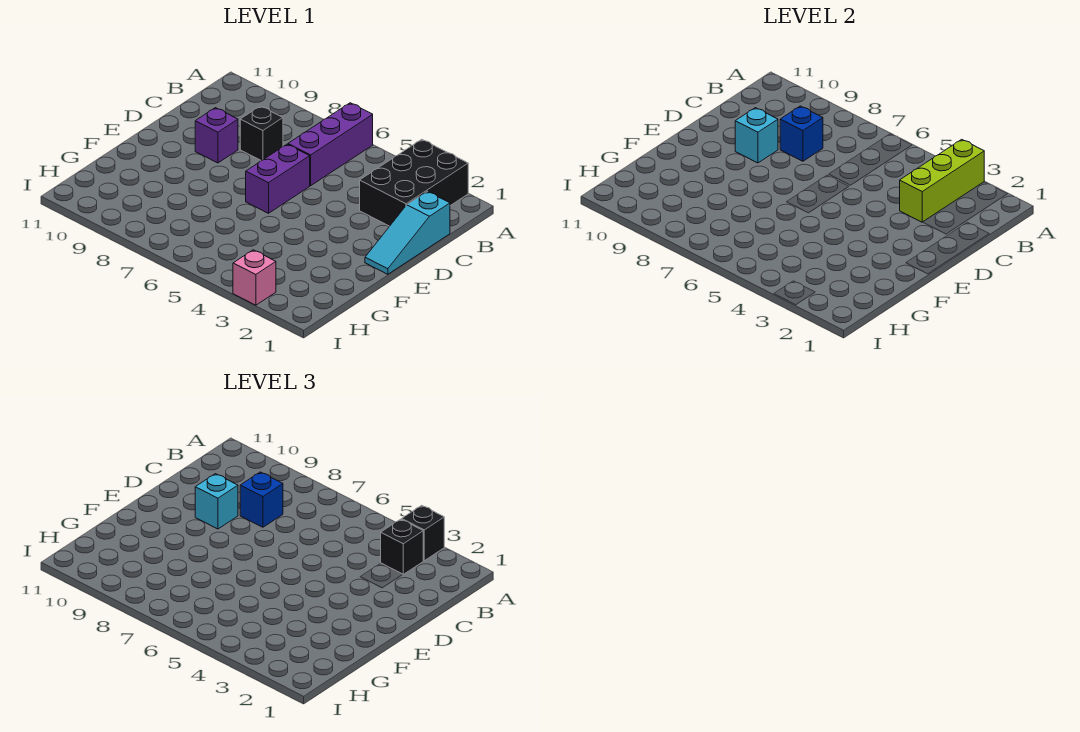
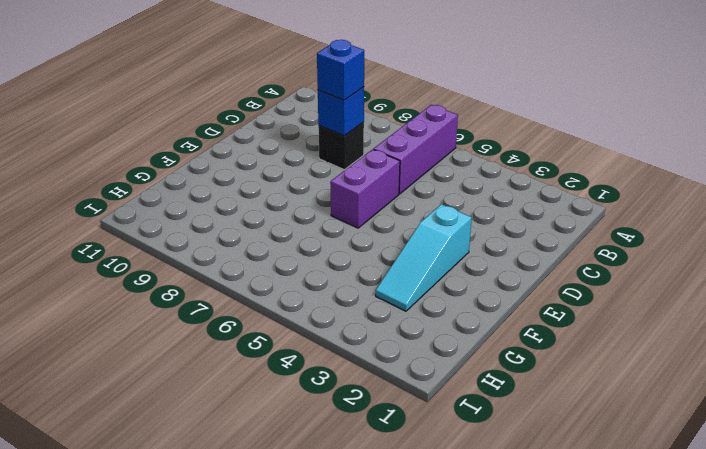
cyan slope E3:G3 level 1 top E -> cyan slope C1:E1 level 1 top C
none -> black brick A2:C3 level 1
none -> purple brick D9 level 1
none -> pink brick I3 level 1

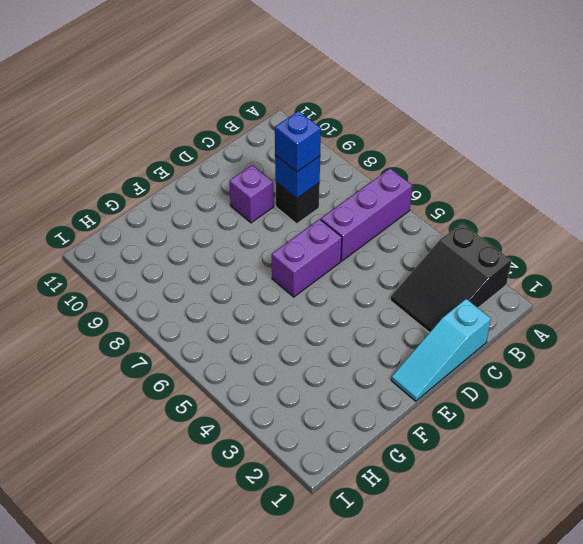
black slope A2:C3 level 1 top A -> black brick A2:C3 level 1
none -> pink brick I3 level 1
none -> lime brick A3:C3 level 2
none -> cyan brick D9 level 2

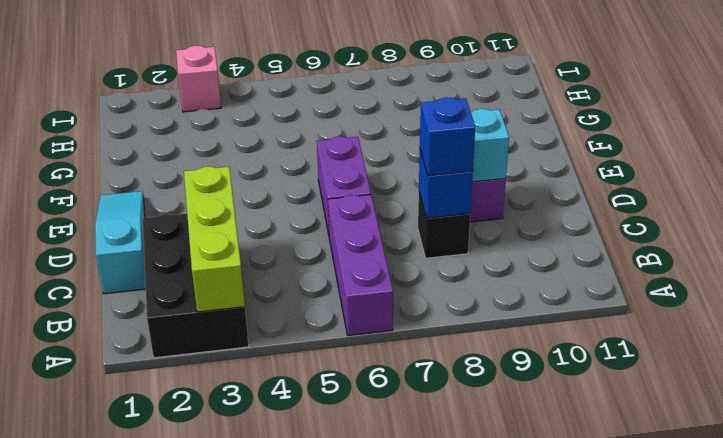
none -> black brick A3 level 3
none -> black brick B3 level 3
none -> cyan brick D9 level 3

